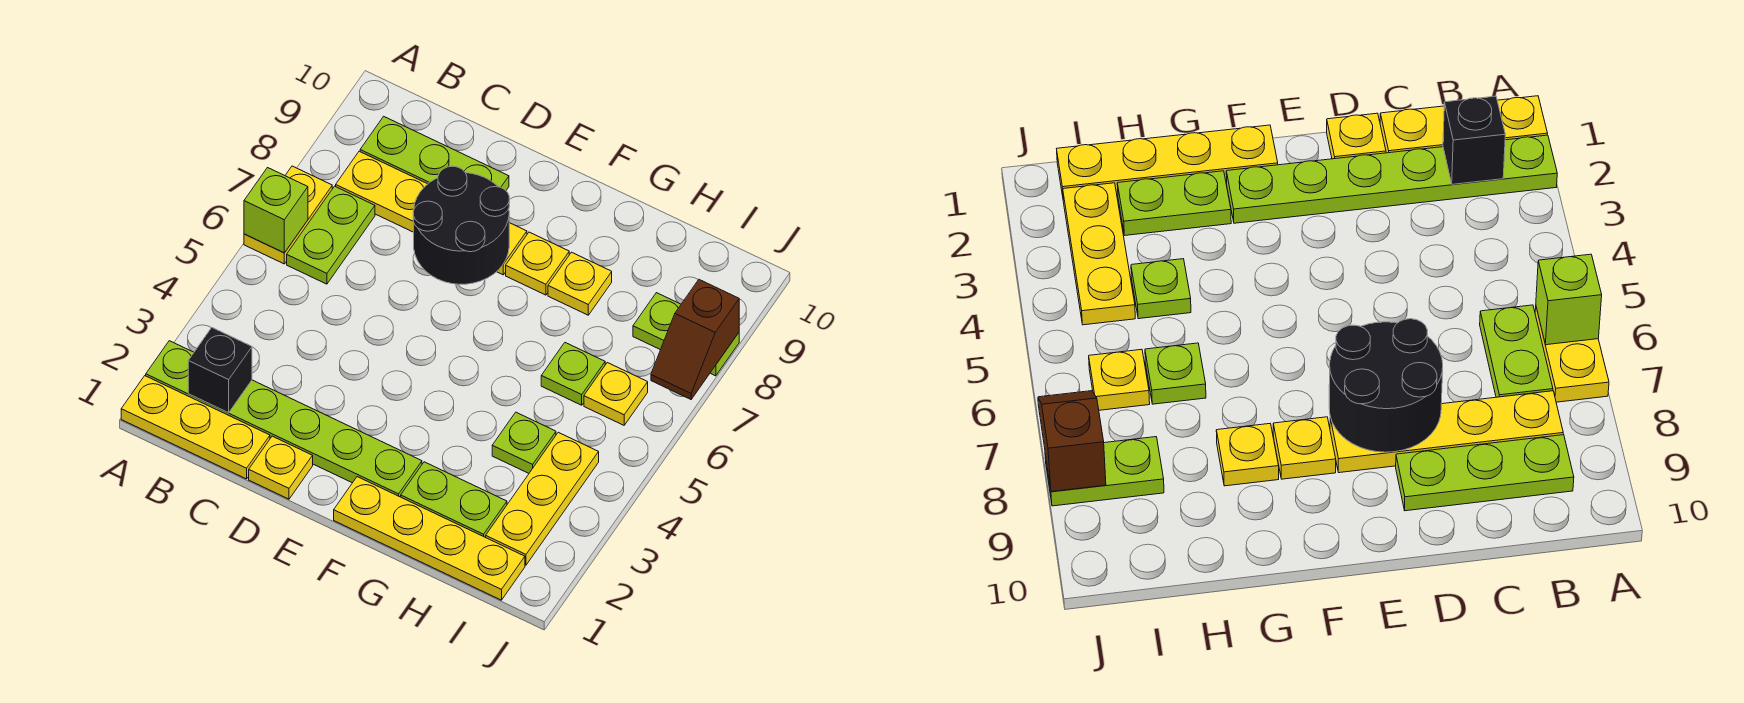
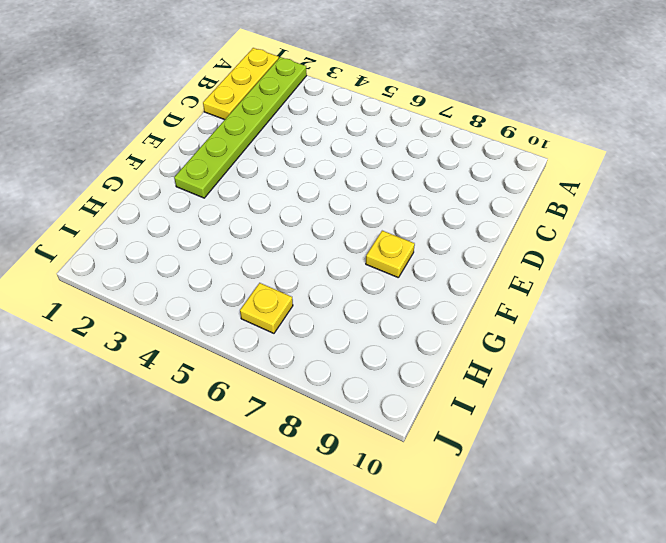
none -> yellow plate A6:A7 level 1
none -> lime plate B6:B7 level 1
none -> yellow plate B8:E8 level 1

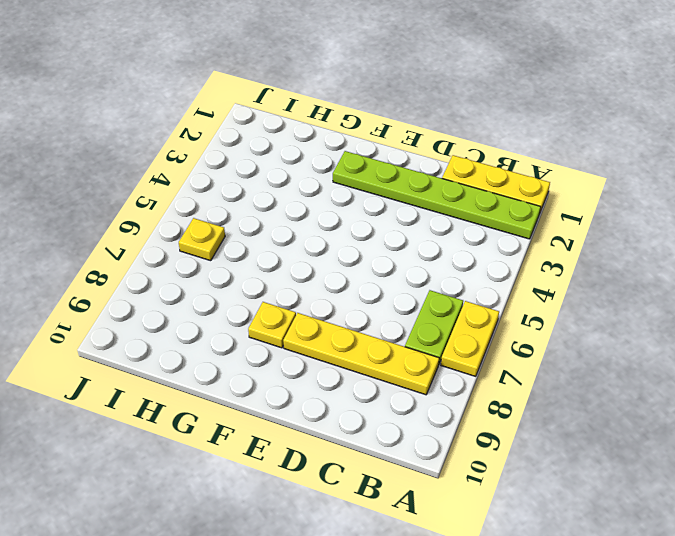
none -> lime plate B9:D9 level 1
none -> yellow plate D1 level 1
none -> yellow plate F1:I1 level 1

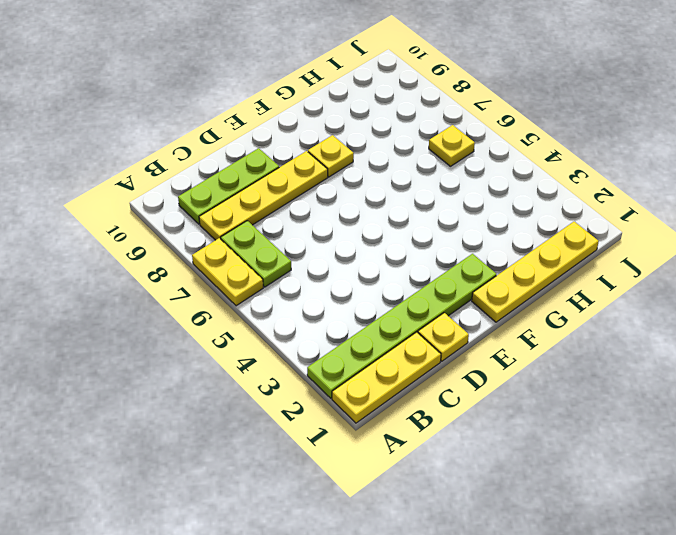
none -> lime plate G2:H2 level 1
none -> yellow plate G8 level 1
none -> lime plate H4 level 1

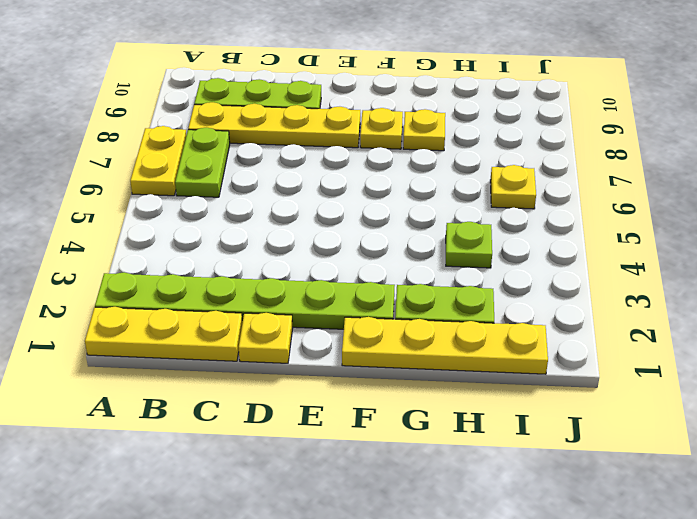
none -> lime plate H6 level 1
none -> yellow plate I2:I4 level 1
none -> lime plate I8:J8 level 1

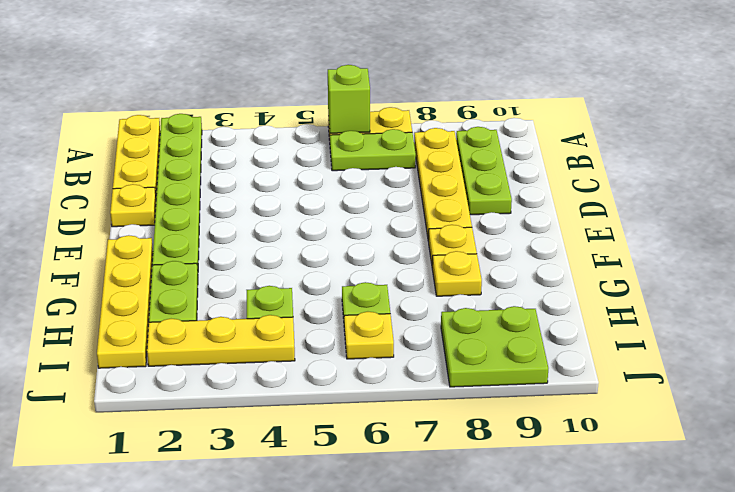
lime plate I8:J9 level 1 -> lime plate I8:J8 level 1
none -> black brick B2 level 2
none -> black round brick D7:E8 level 2
none -> brown slope J7:J8 level 2 top 8

